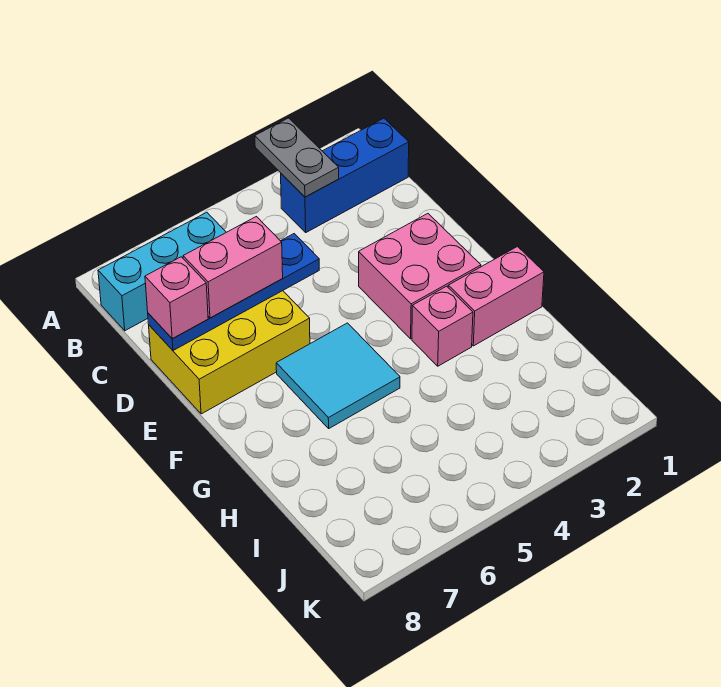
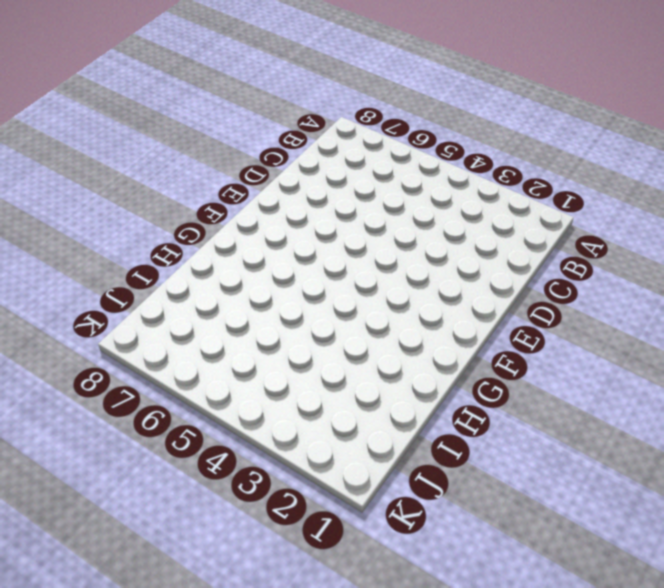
none -> blue brick B1:B3 level 1
none -> cyan brick B6:B8 level 1

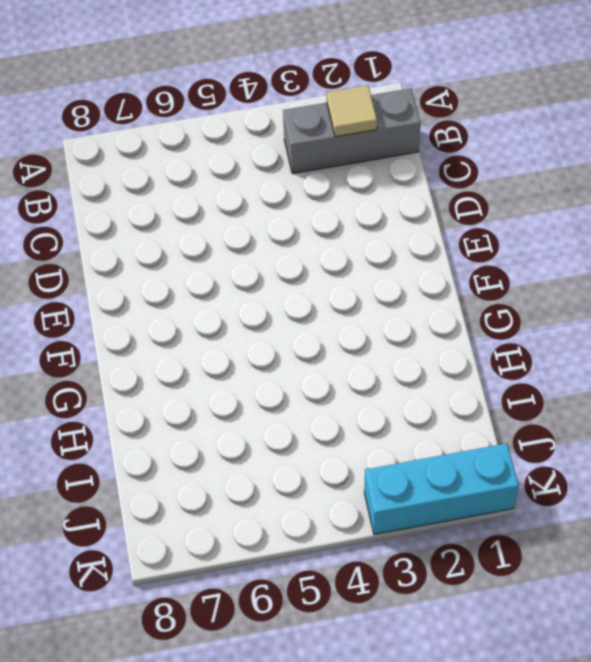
grey brick B1:B3 level 1 -> blue brick B1:B3 level 1
tan tile B2 level 2 -> none
cyan brick K1:K3 level 1 -> cyan brick B6:B8 level 1
none -> yellow brick D6:E8 level 1
none -> pink brick E2:F3 level 1

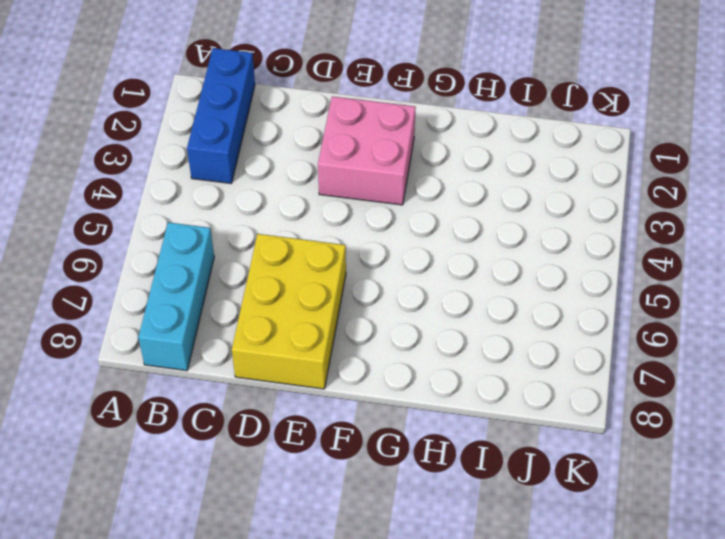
none -> cyan tile F5:G6 level 1
none -> pink brick G1:G2 level 1

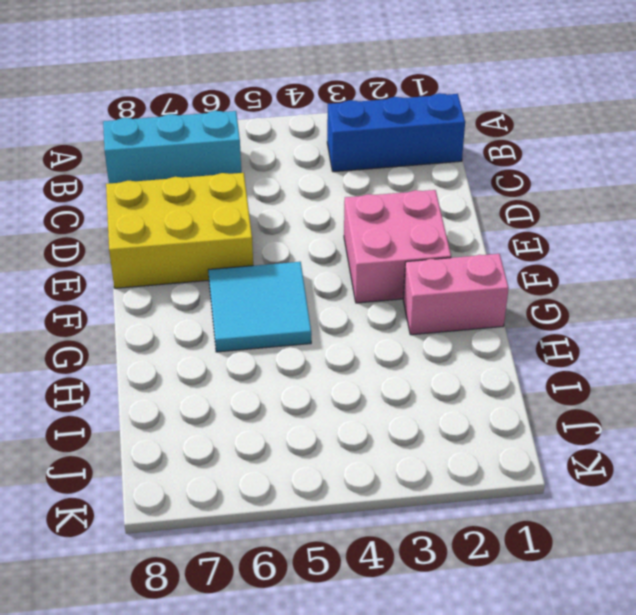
none -> pink brick G3 level 1
none -> grey plate A3:B3 level 2

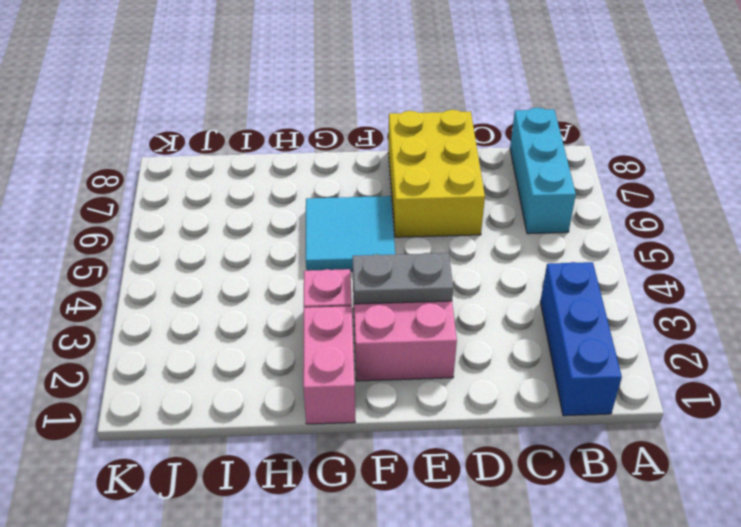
grey plate E3:F3 level 2 -> grey plate A3:B3 level 2
none -> blue plate D5:D8 level 2
none -> pink brick D6:D7 level 3

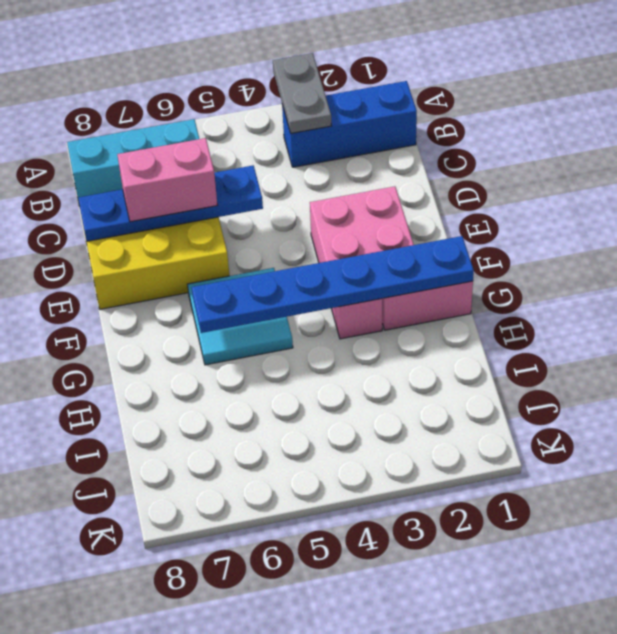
blue plate G1:G6 level 2 -> none
none -> pink brick D8 level 3

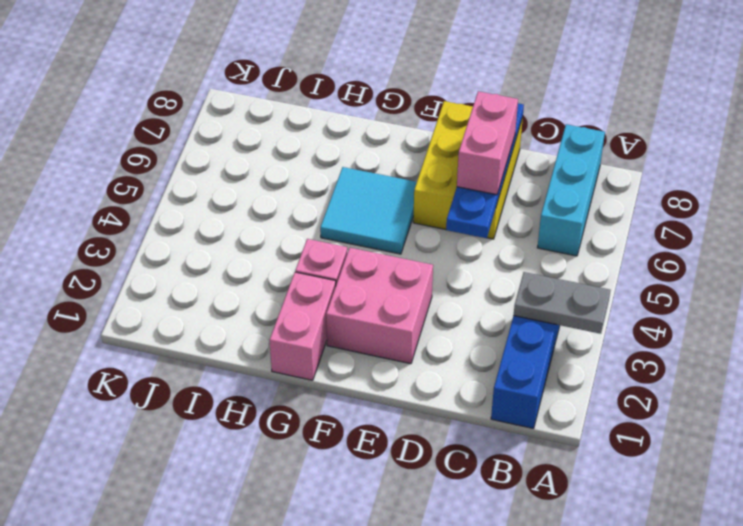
none -> pink brick D8 level 3

